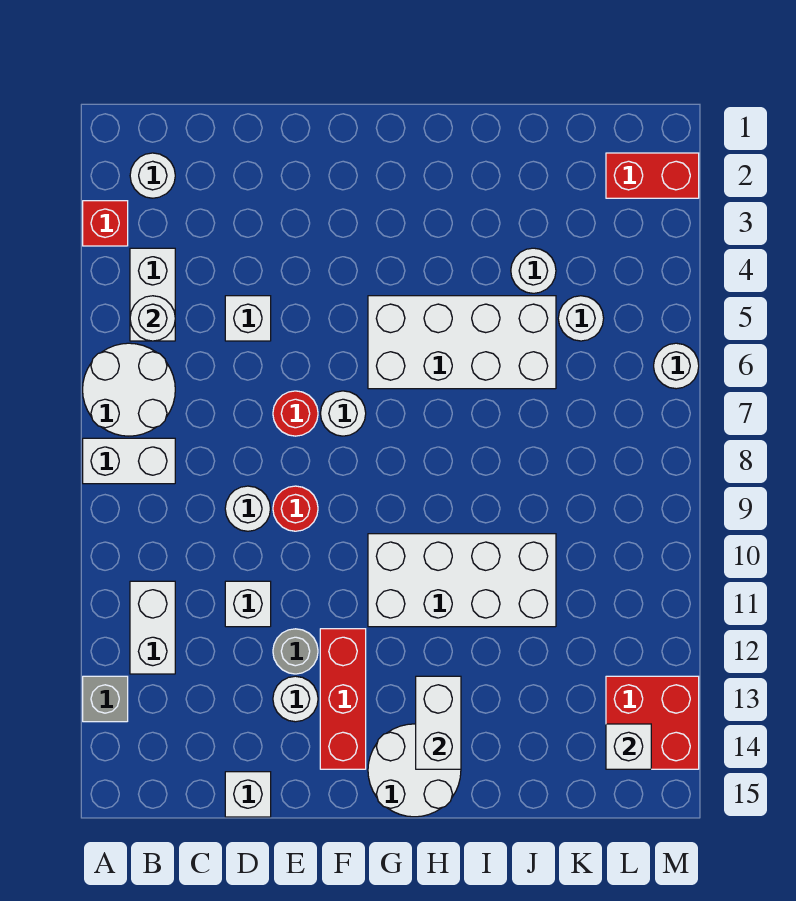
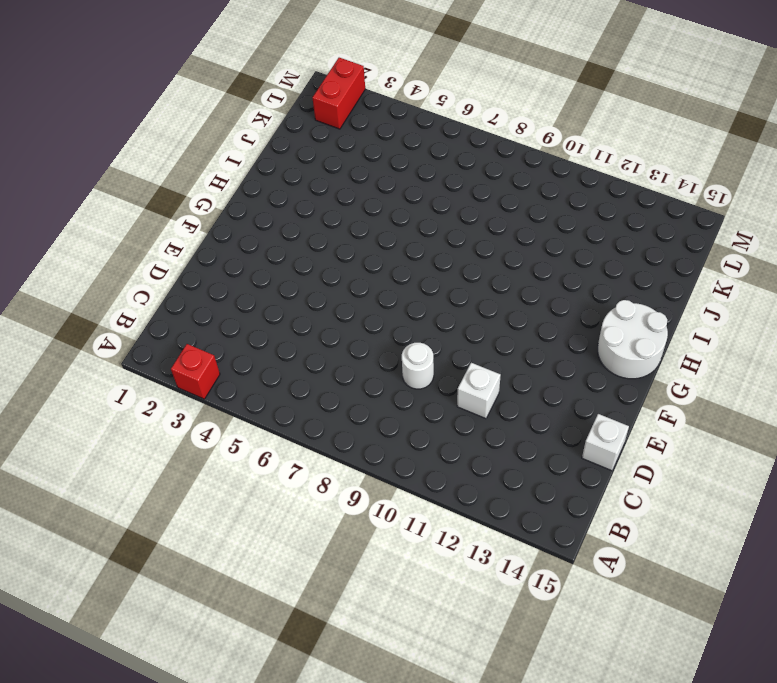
none -> white round brick A6:B7 level 1
none -> white brick A8:B8 level 1
none -> grey brick A13 level 1

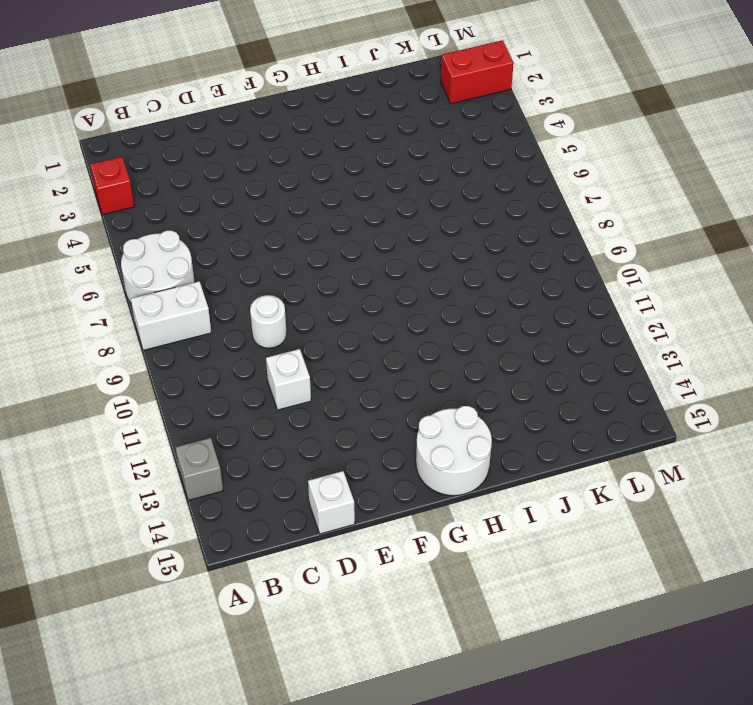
none -> white round brick B2 level 1
none -> white brick B4:B5 level 1
none -> white brick B11:B12 level 1

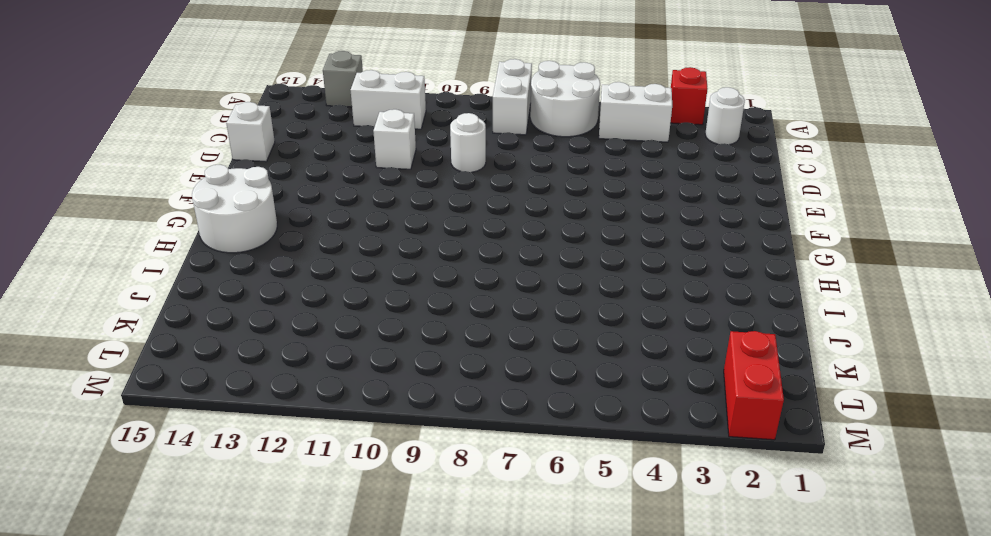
none -> white brick D5 level 1
none -> red round brick E7 level 1
none -> red round brick E9 level 1

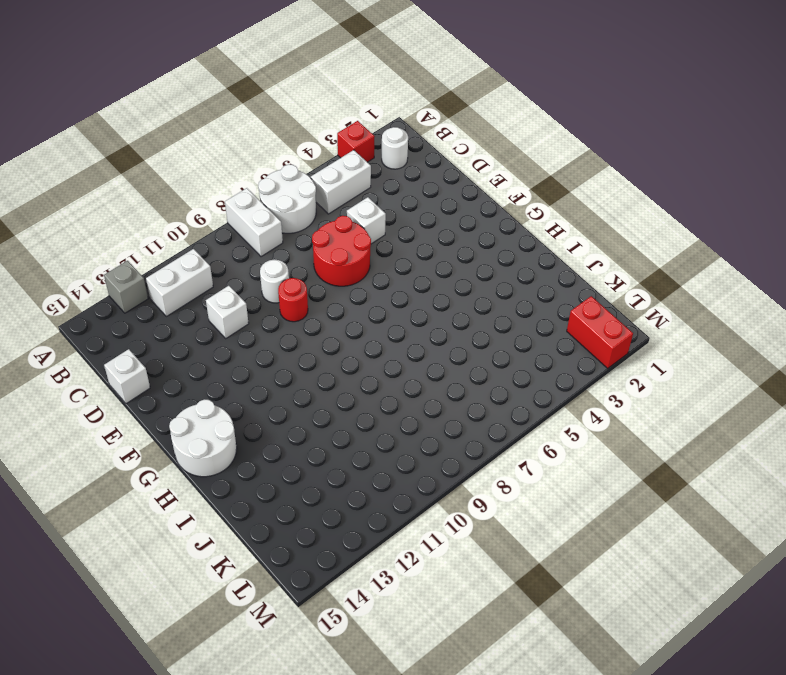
red round brick D6:E7 level 1 -> red round brick E7 level 1
none -> grey round brick E12 level 1
none -> white round brick E13 level 1
none -> white round brick F7 level 1

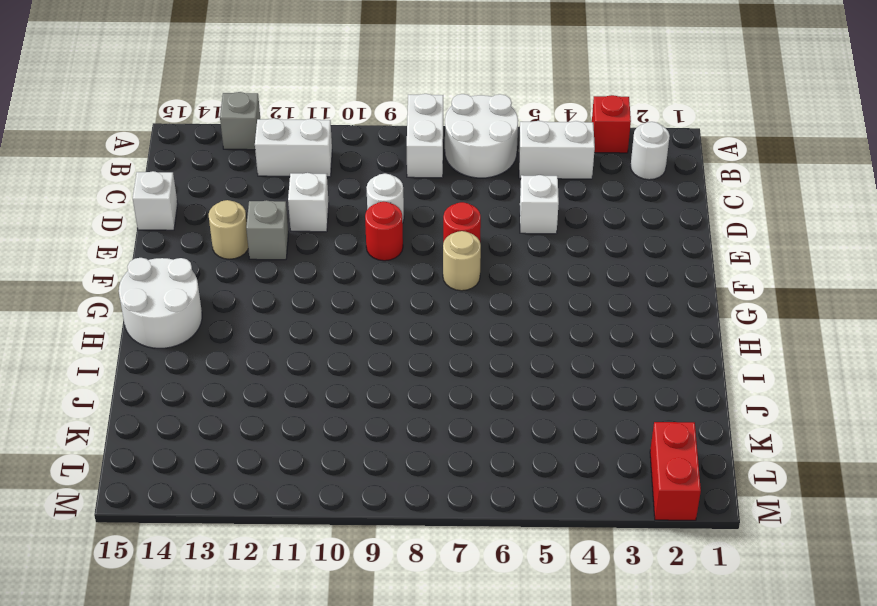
grey brick E12 level 1 -> grey round brick E12 level 1
tan round brick E13 level 1 -> white round brick E13 level 1
tan round brick F7 level 1 -> white round brick F7 level 1
none -> red brick F12:F14 level 1
none -> white brick G5:J6 level 1
none -> white brick G10:J11 level 1

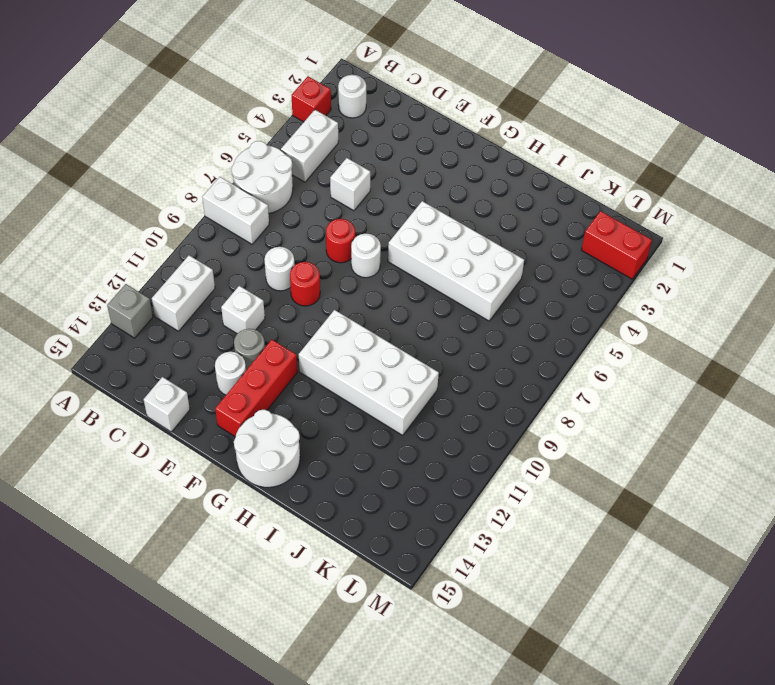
none -> white round brick J4 level 1
none -> white round brick K5 level 1
none -> red brick L13:M14 level 1

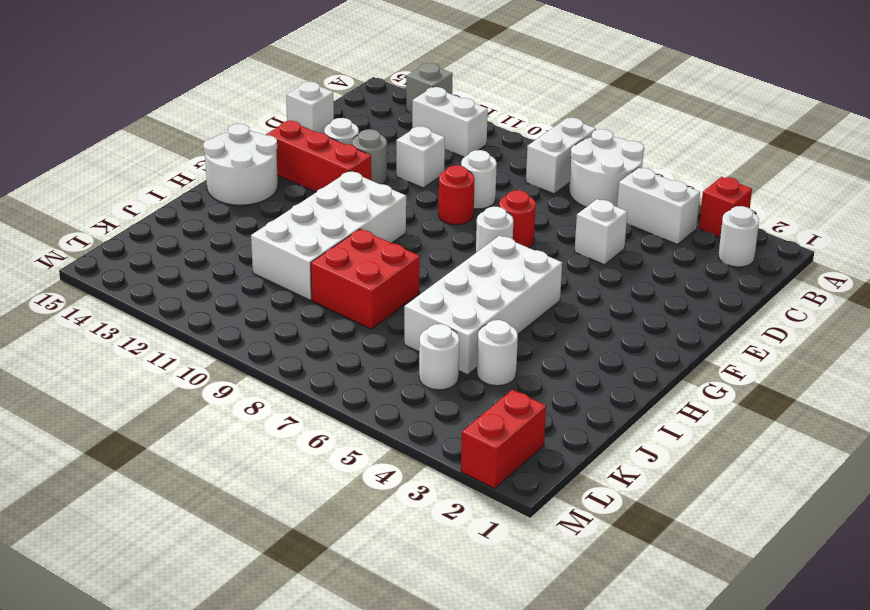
red brick I8:J9 level 1 -> red brick L13:M14 level 1
none -> white round brick M6 level 1
none -> white round brick B5 level 2
none -> white brick H13:H14 level 2

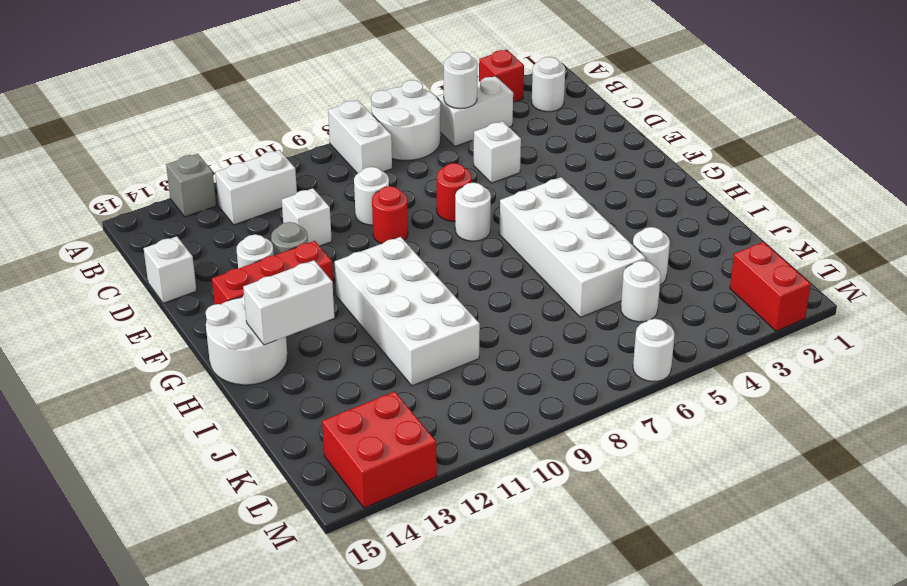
none -> white brick L14 level 2

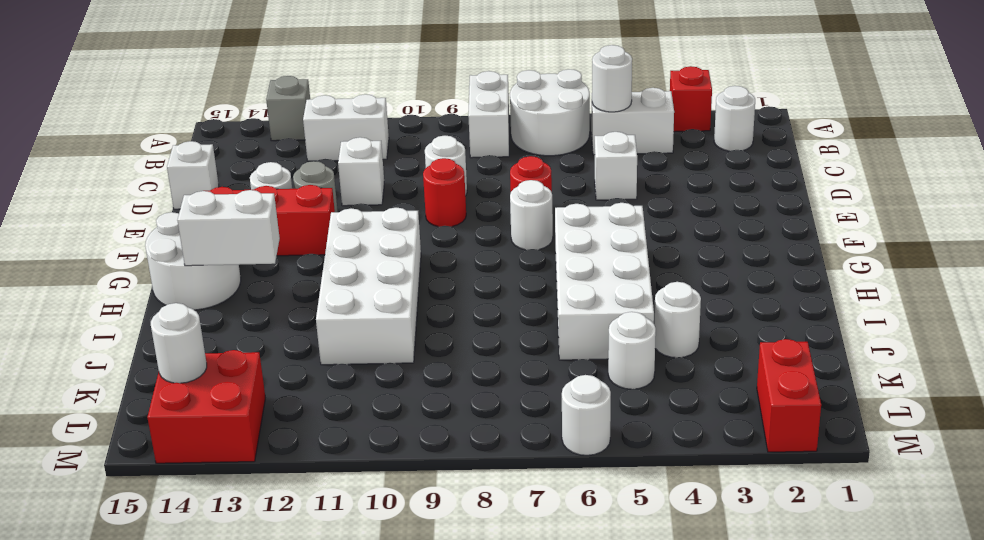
white round brick L14 level 2 -> white brick L14 level 2

